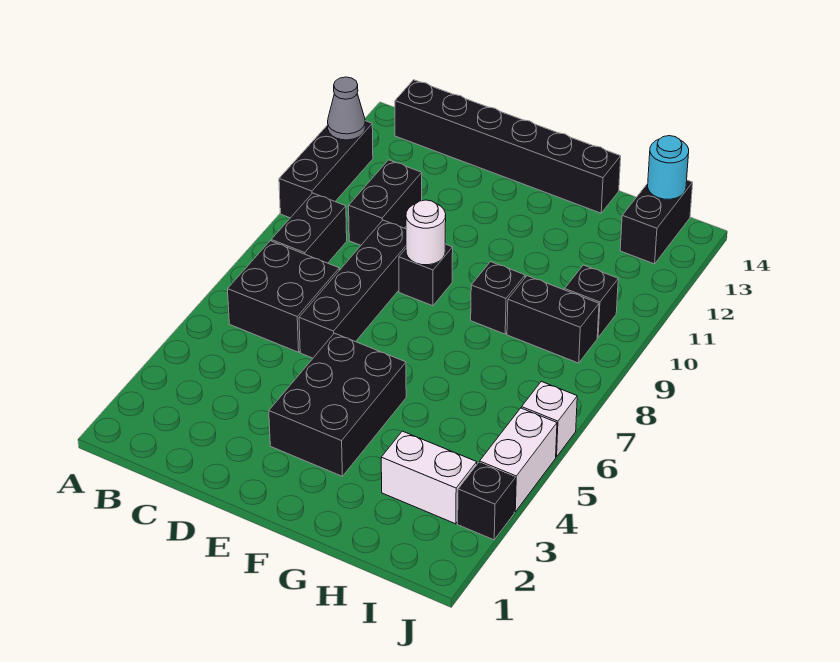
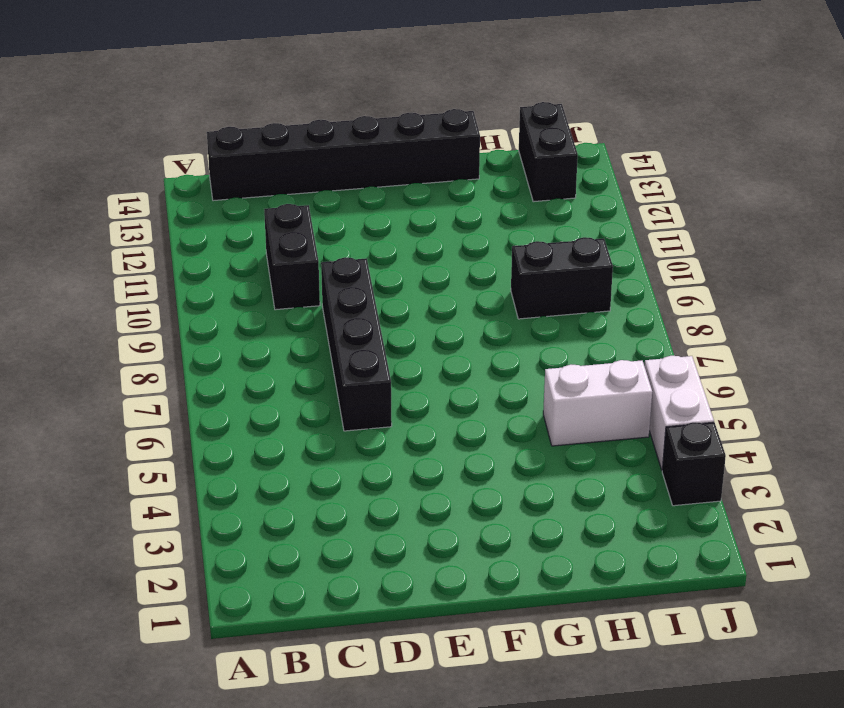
white brick H5:I5 level 1 -> white brick H3:I3 level 1
none -> black brick A10:A12 level 1
none -> black brick B6:C7 level 1
none -> black brick B8:B9 level 1

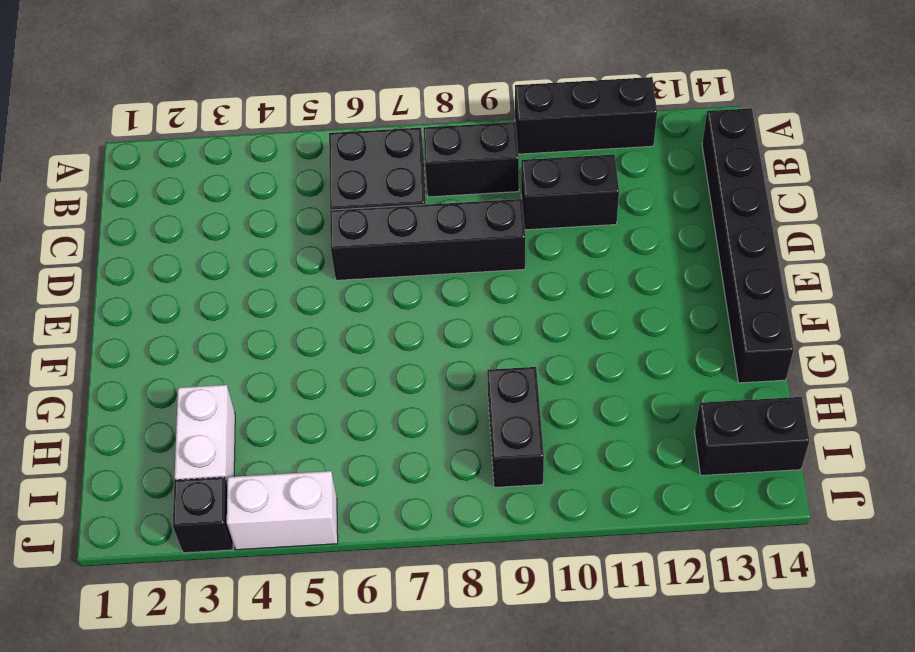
none -> black brick E3:F5 level 1
none -> black brick E9 level 1
none -> black brick G9 level 1

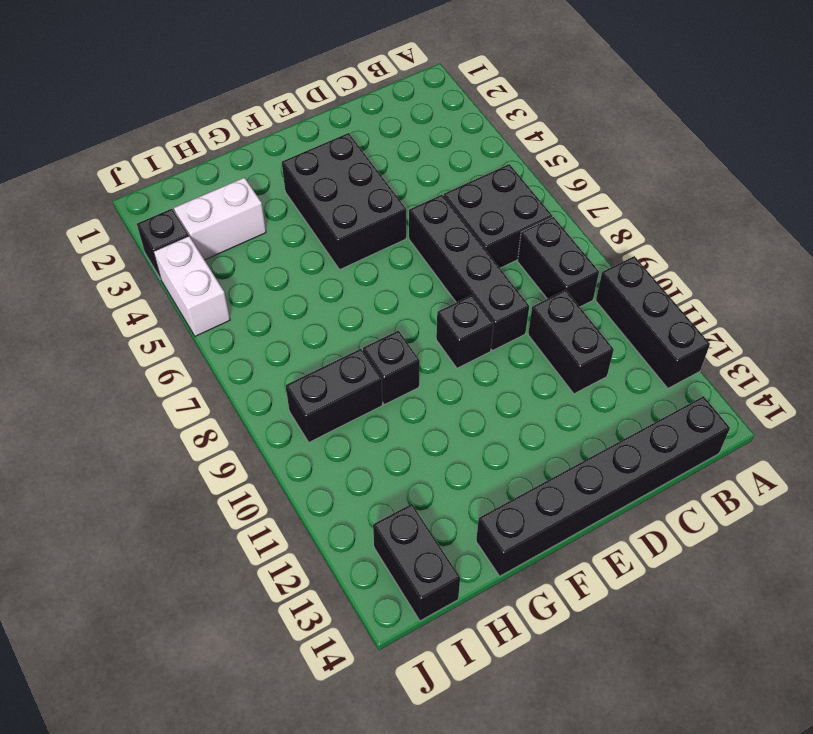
none -> black brick I10 level 1
none -> white brick J6 level 1
none -> grey cone A12 level 2

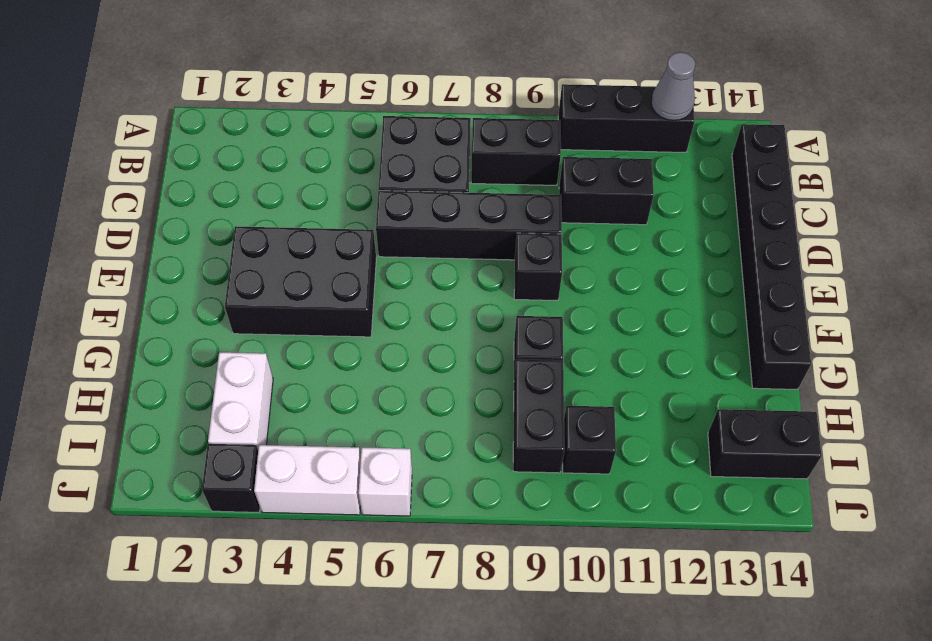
none -> white round brick E9 level 2
none -> cyan round brick I14 level 2

